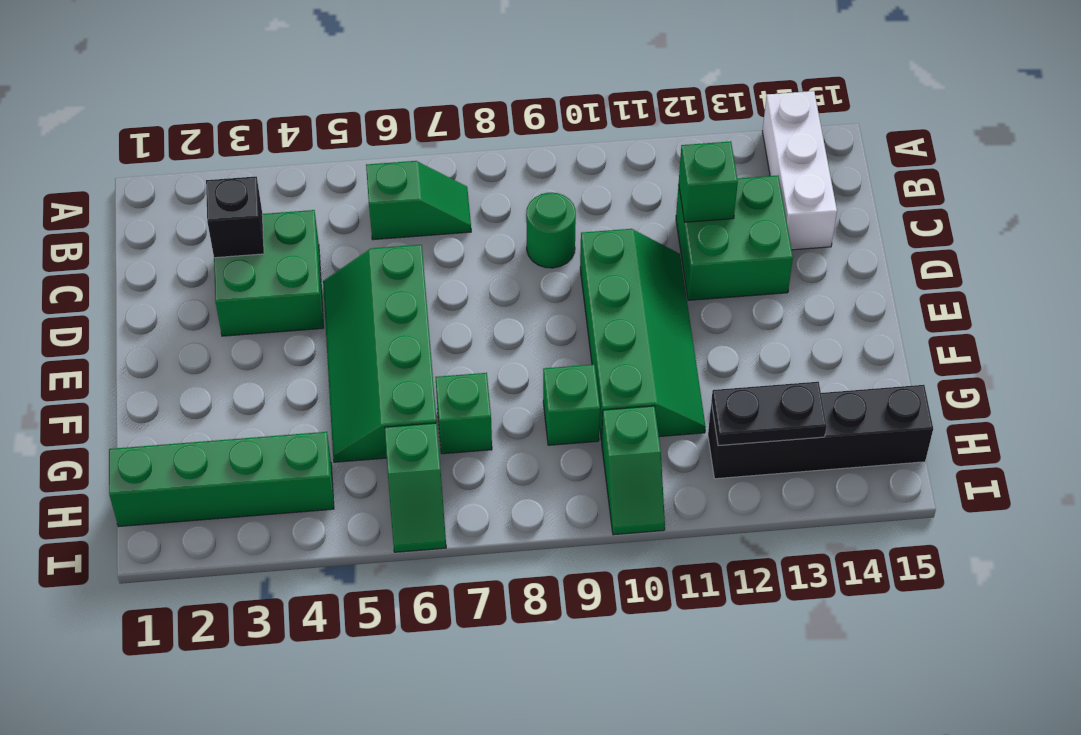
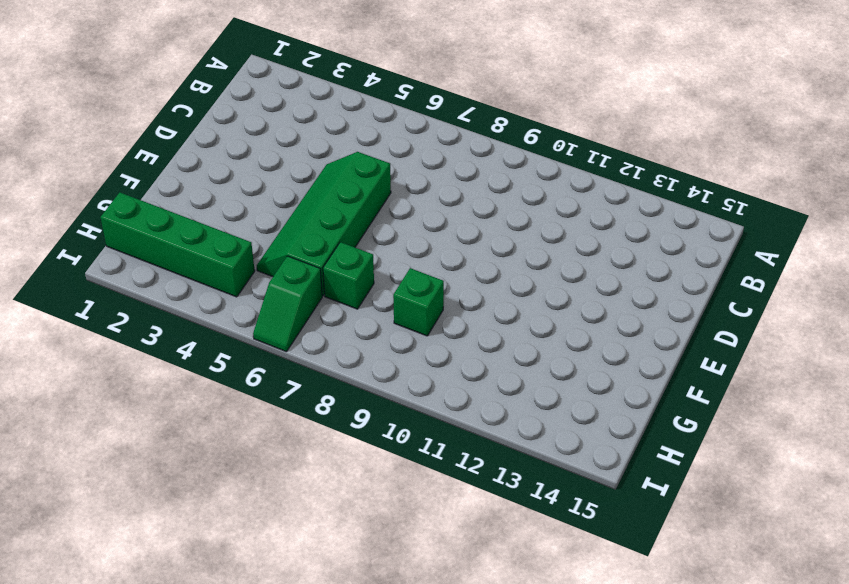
none -> white brick A14:C14 level 1
none -> green slope B6:B7 level 1 top 6
none -> green brick C3:D4 level 1

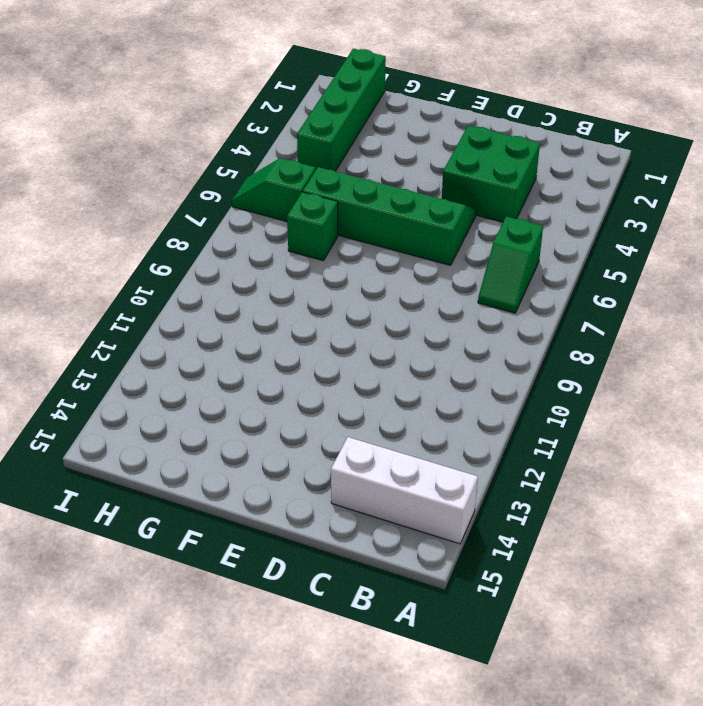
none -> green round brick C9 level 1
none -> green brick C12:D13 level 1
none -> green slope D10:G11 level 1 top 10

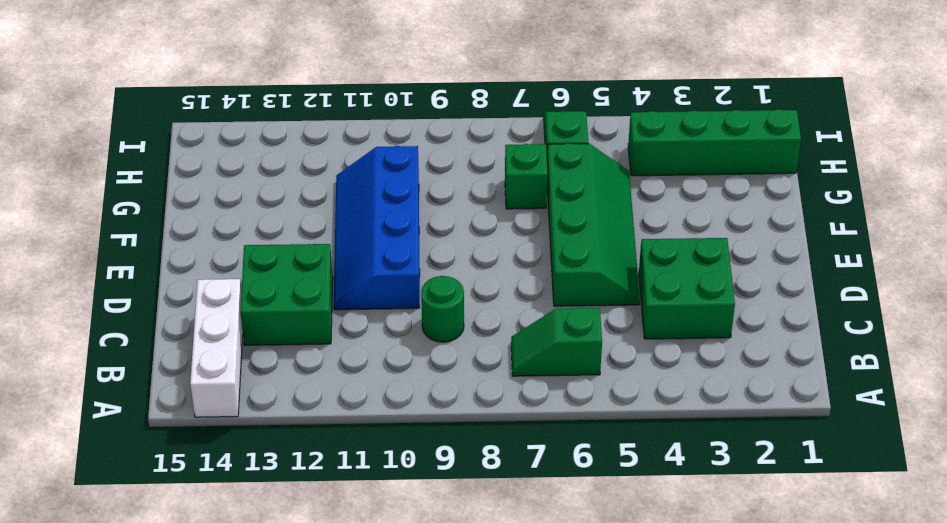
blue slope D10:G11 level 1 top 10 -> green slope D10:G11 level 1 top 10
none -> green brick G9 level 1
none -> green slope H10:I10 level 1 top H
none -> black brick H12:H15 level 1

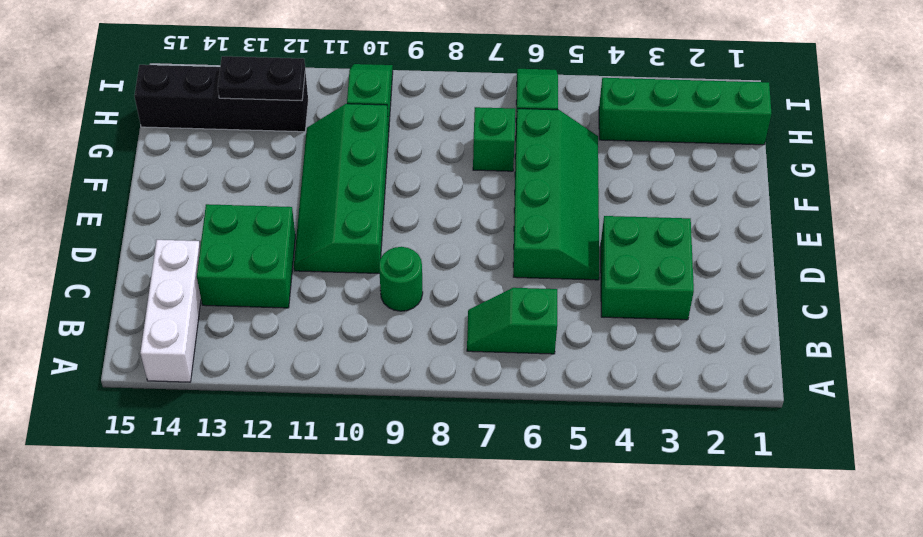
none -> green brick G9 level 1
none -> black brick C3 level 2
none -> green brick C12 level 2

